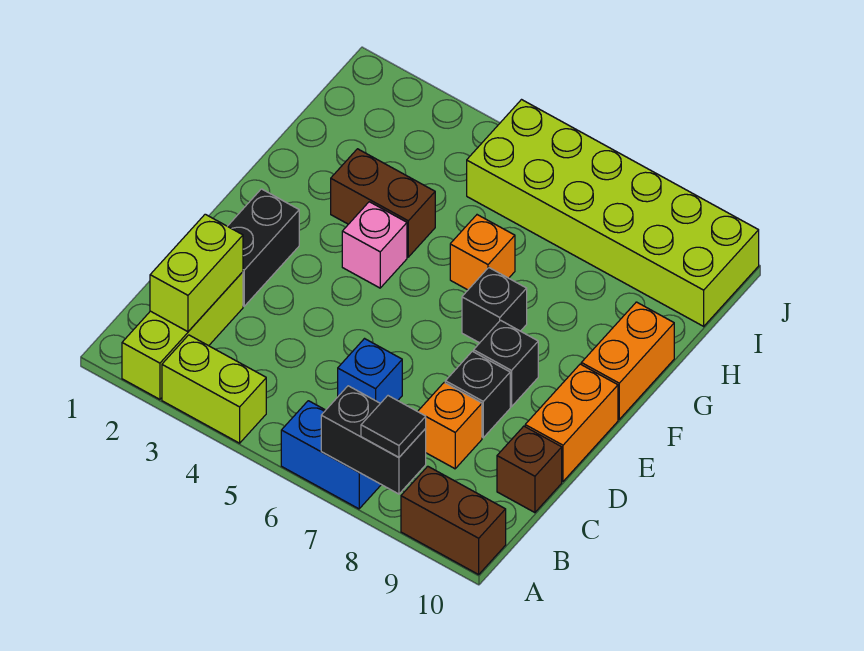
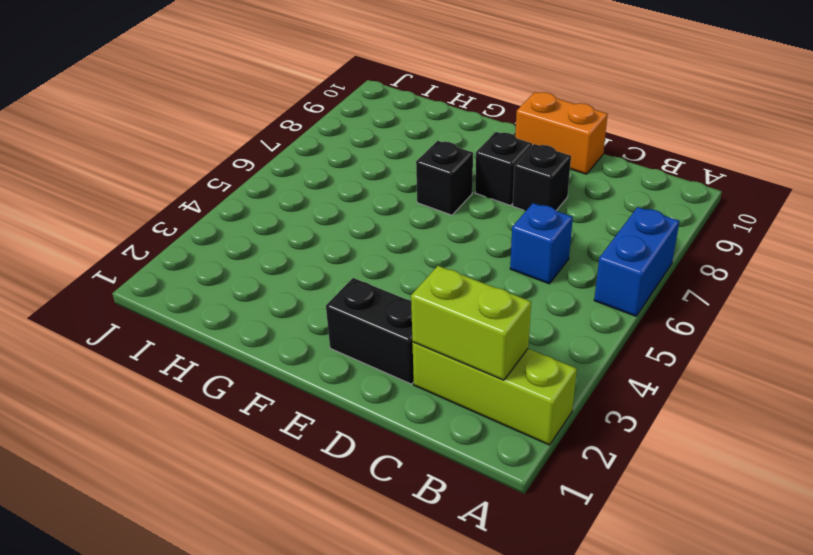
none -> lime brick A3:A4 level 1
none -> brown brick A9:A10 level 1
none -> orange brick C8 level 1

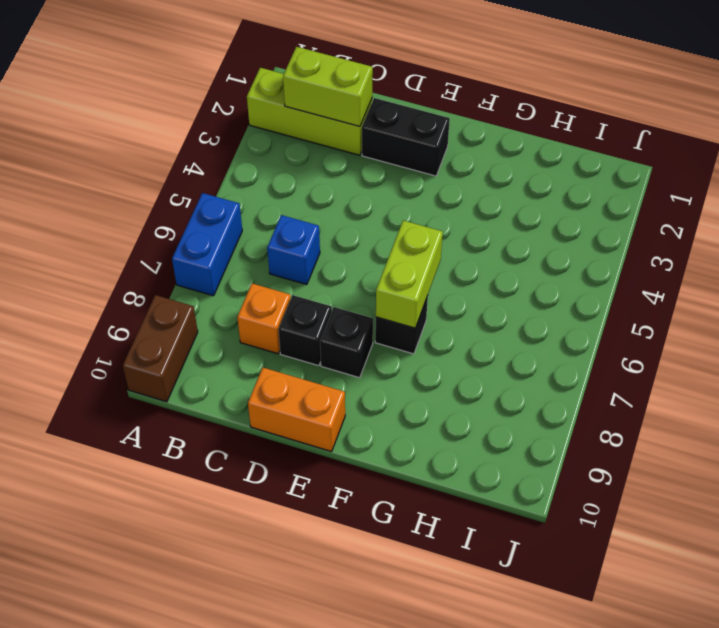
lime brick F6:F7 level 2 -> lime brick A3:A4 level 1
none -> brown brick C10 level 1
none -> pink brick F4 level 1
none -> orange brick F10:G10 level 1

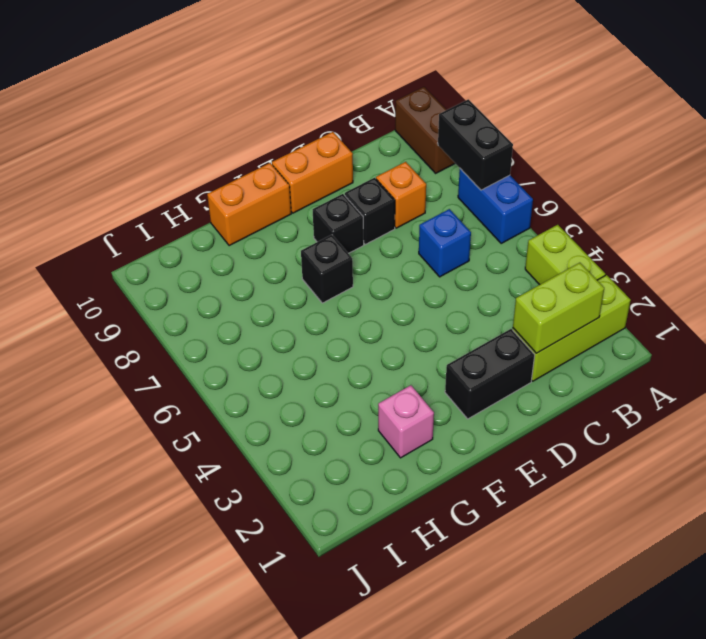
pink brick G2 level 1 -> pink brick F4 level 1
none -> brown brick C10 level 1
none -> brown brick G3:G4 level 1
none -> orange brick G6 level 1

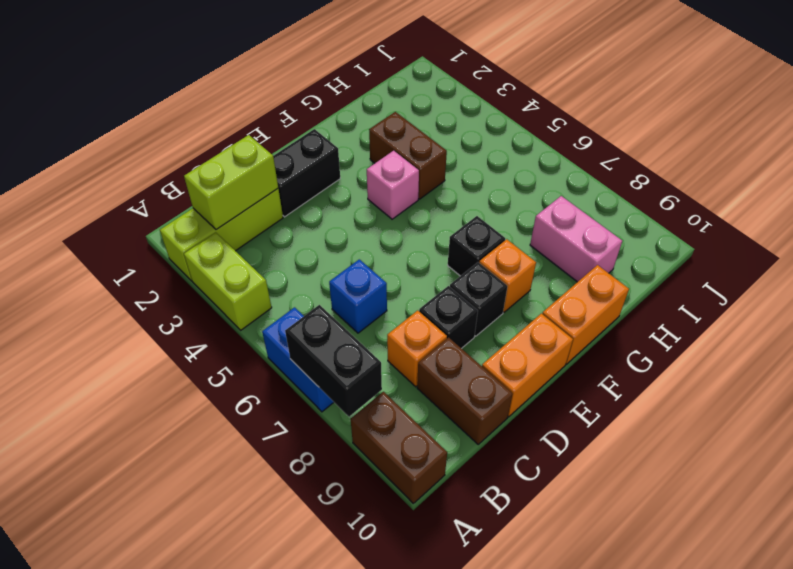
brown brick C9:C10 level 1 -> brown brick C10 level 1
orange brick F8 level 1 -> orange brick G6 level 1
pink brick H8:H9 level 1 -> none
none -> lime brick I5:J10 level 1
none -> black tile A8 level 3

